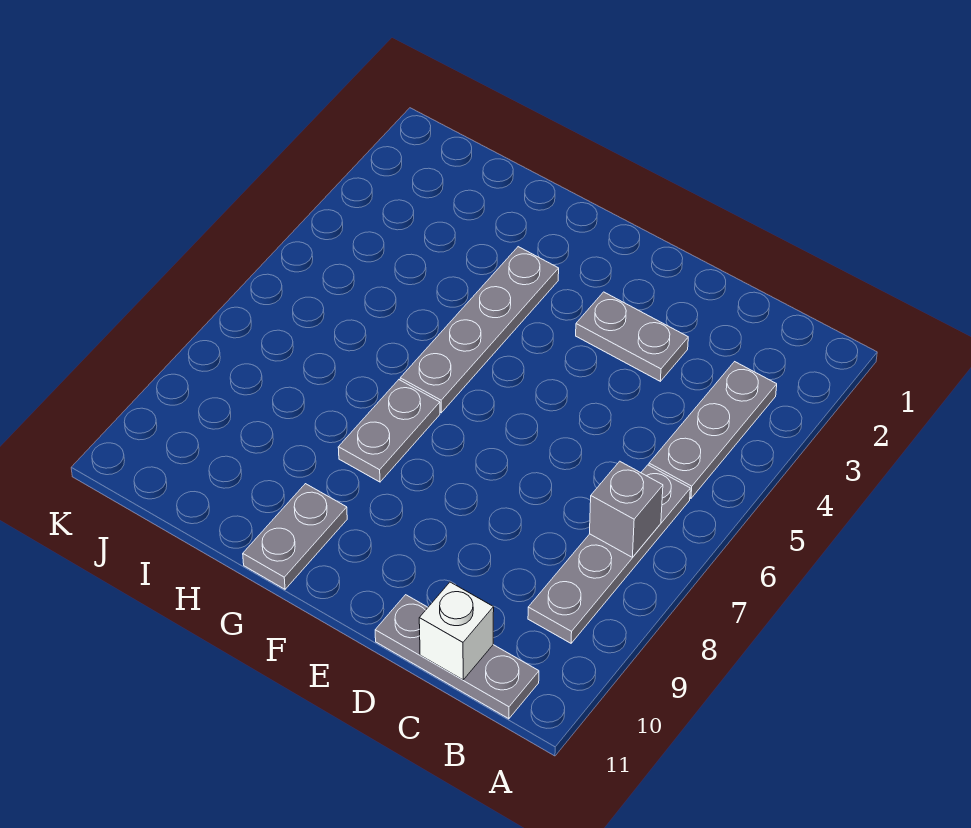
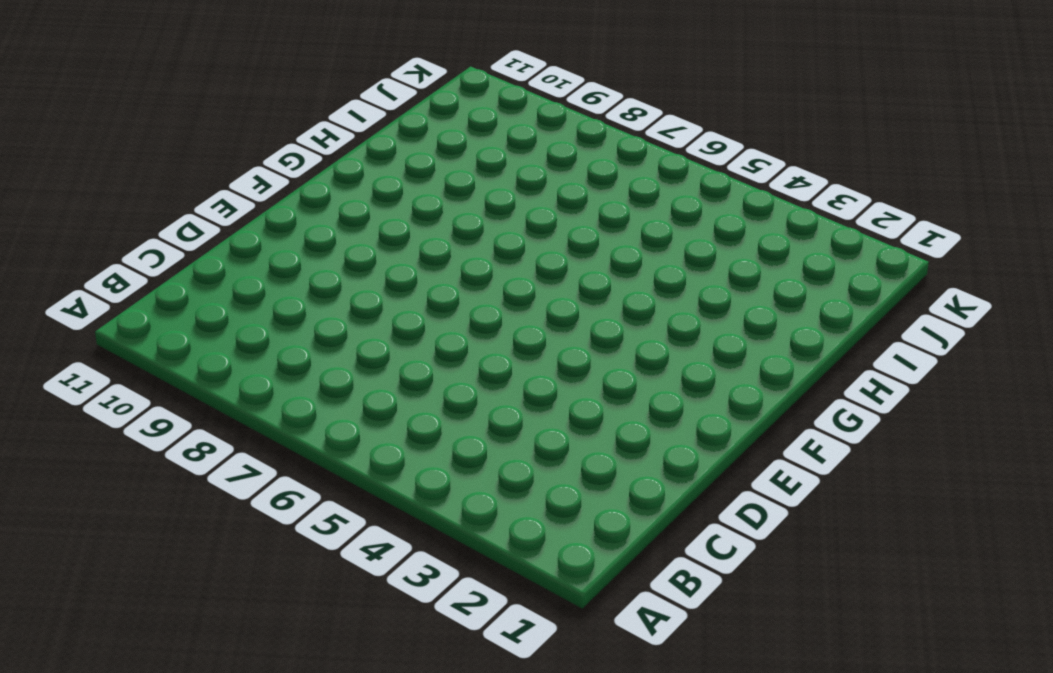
none -> grey plate B3:B5 level 1
none -> grey plate B6:B9 level 1

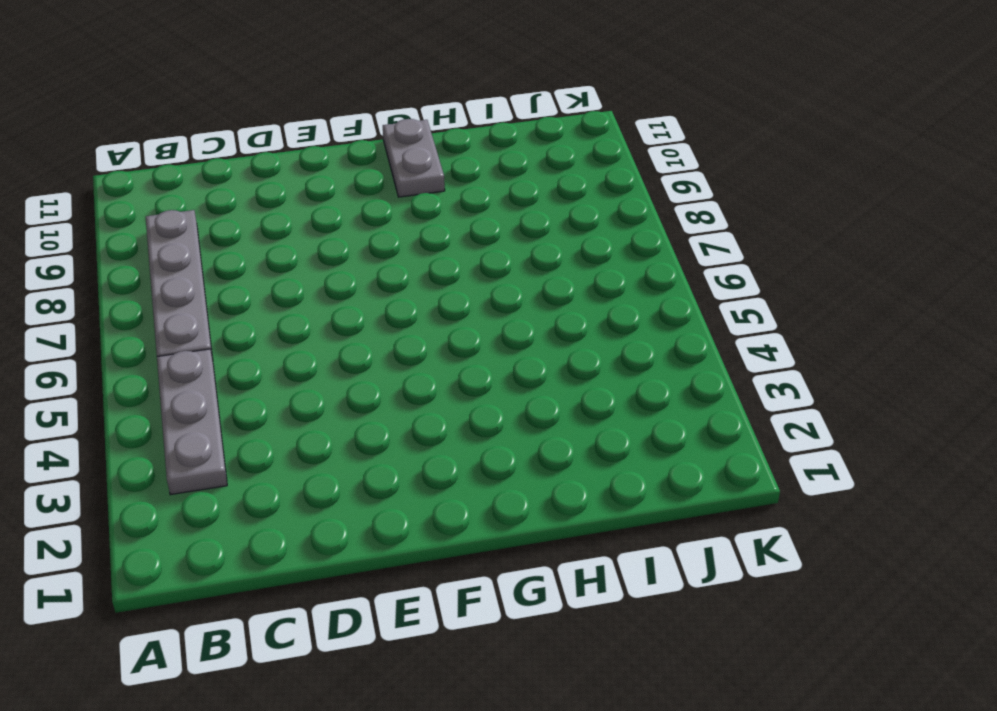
none -> grey plate B11:D11 level 1
none -> grey plate D3:E3 level 1

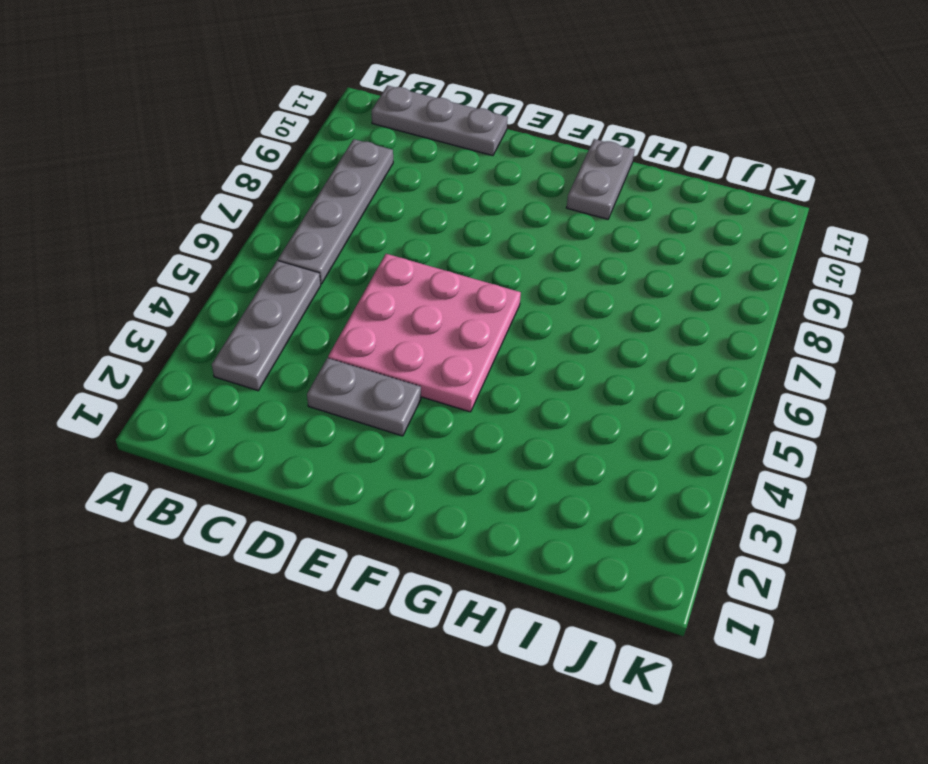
pink plate D4:F6 level 1 -> none
none -> grey plate G3:G6 level 1
none -> grey plate G7:G8 level 1

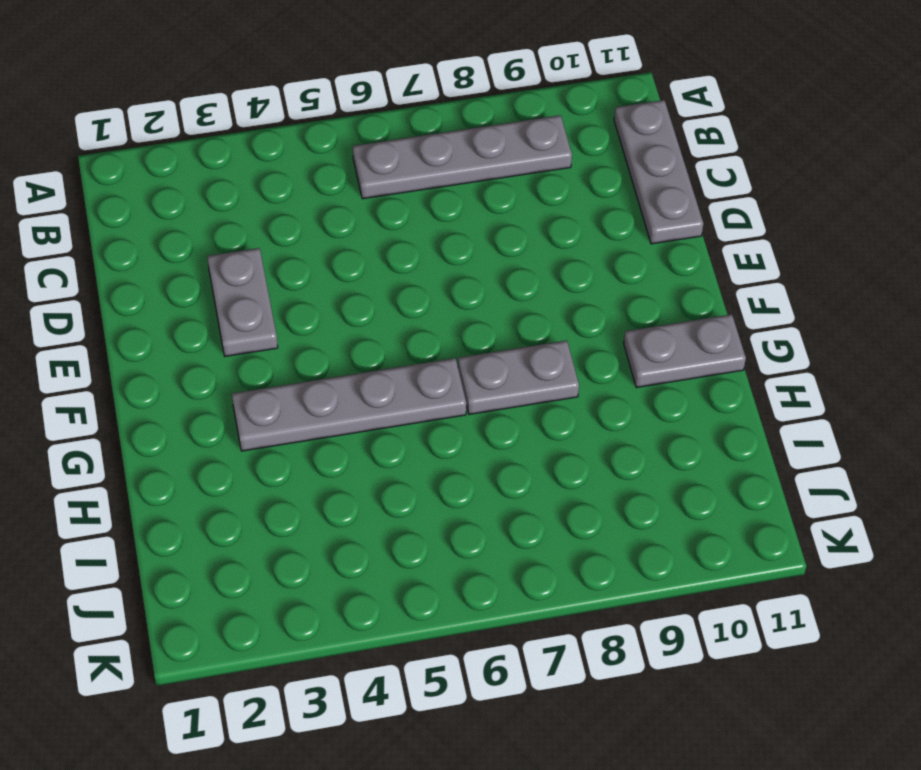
none -> grey plate B3:B5 level 1
none -> grey brick B7 level 2

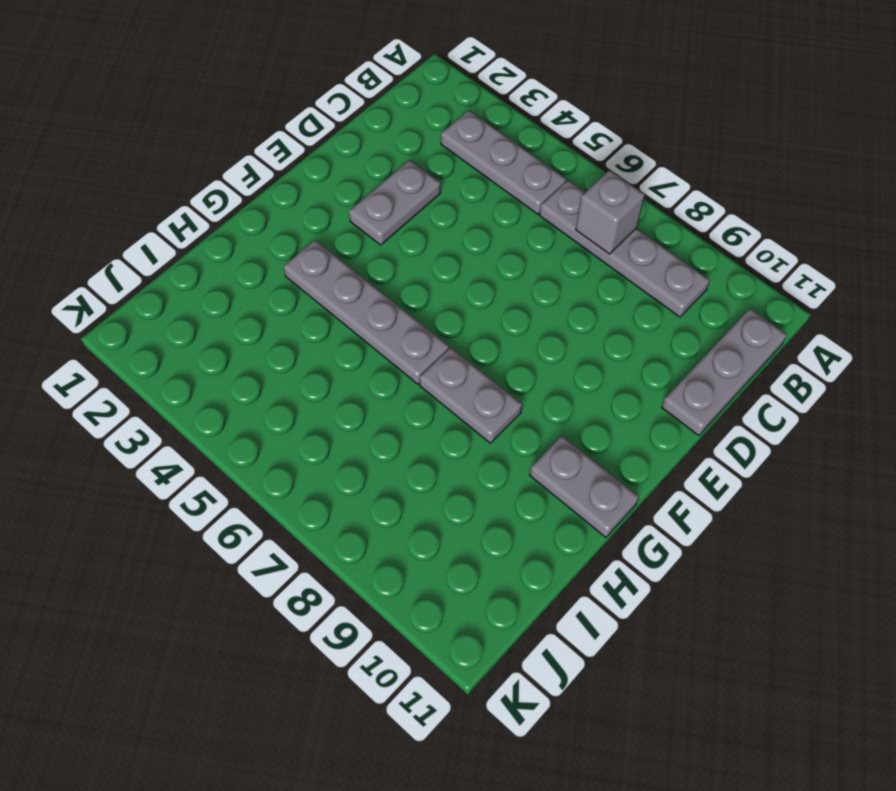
none -> white brick C11 level 2

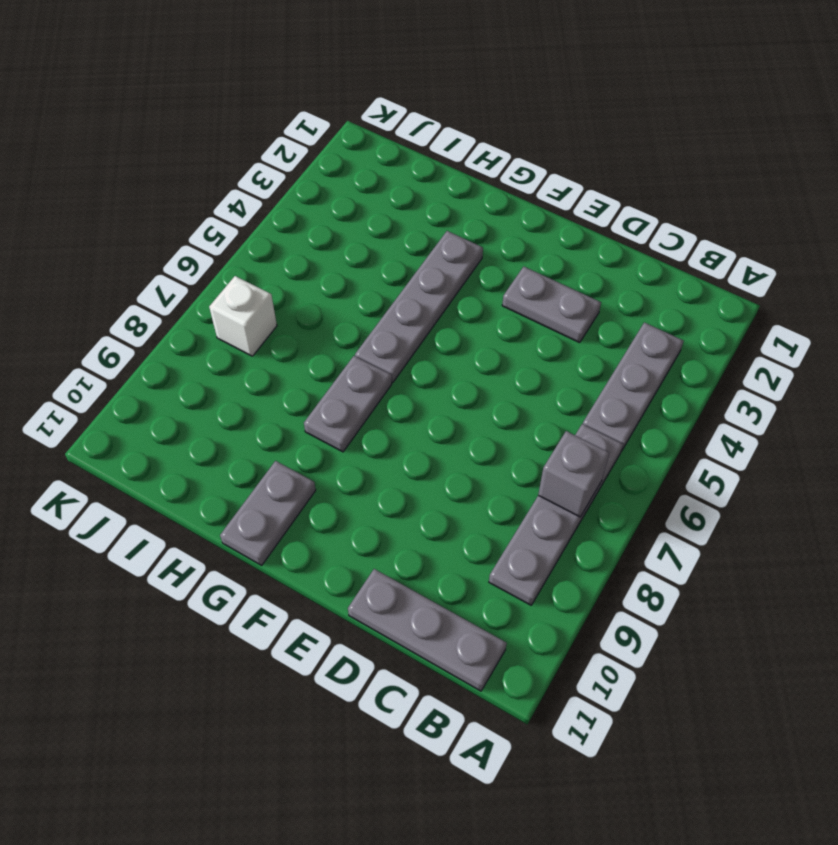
white brick J7 level 1 -> white brick C11 level 2

